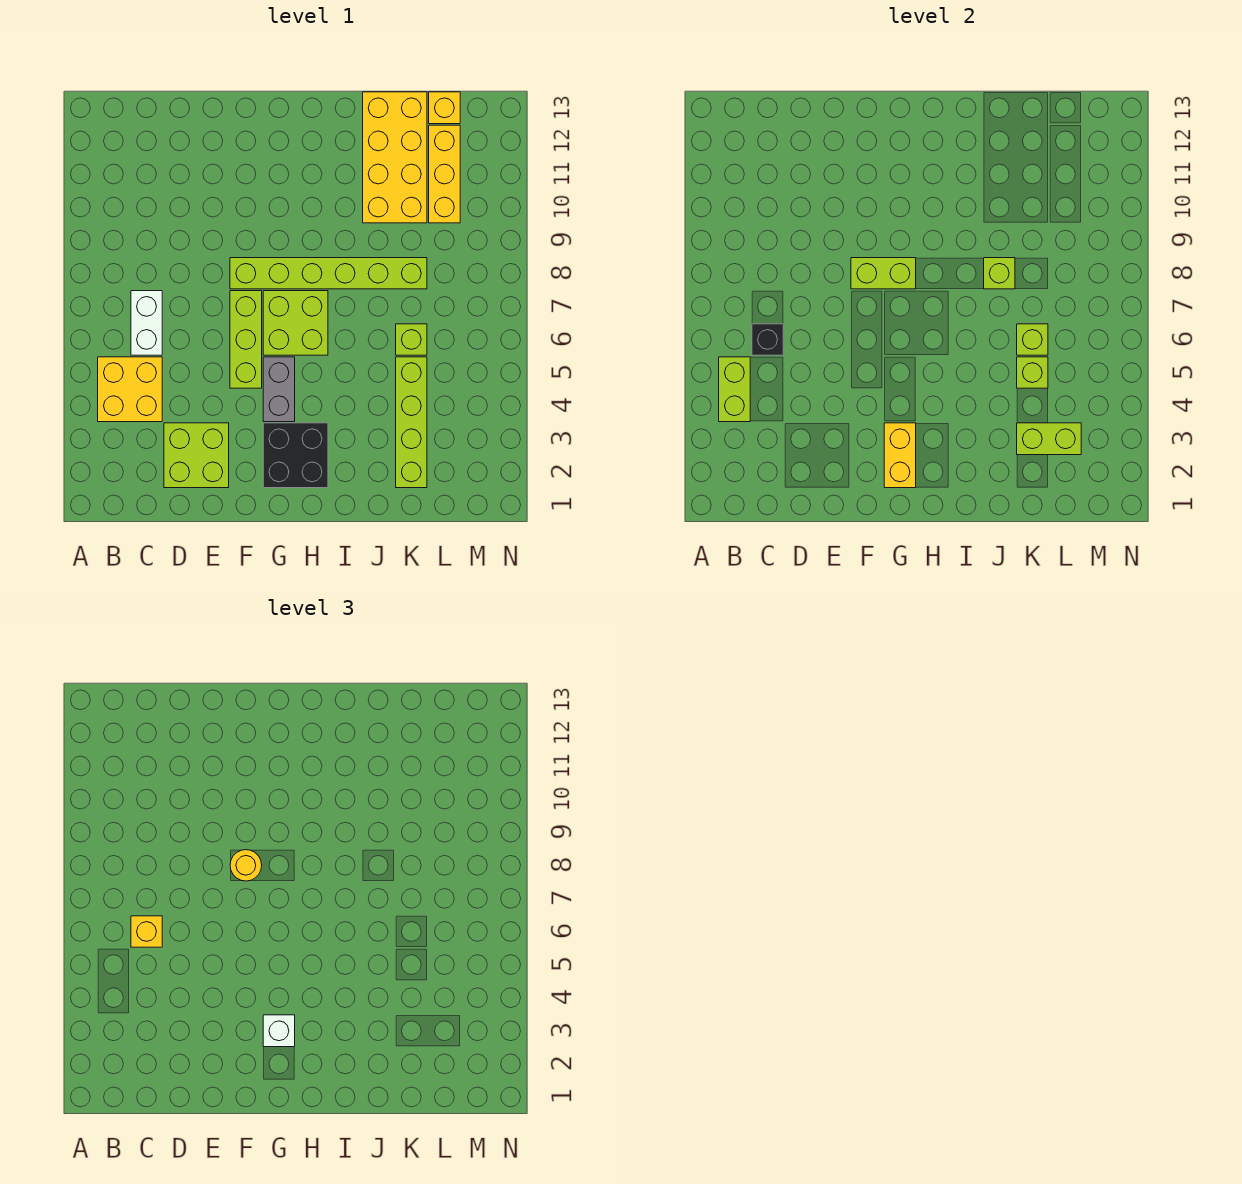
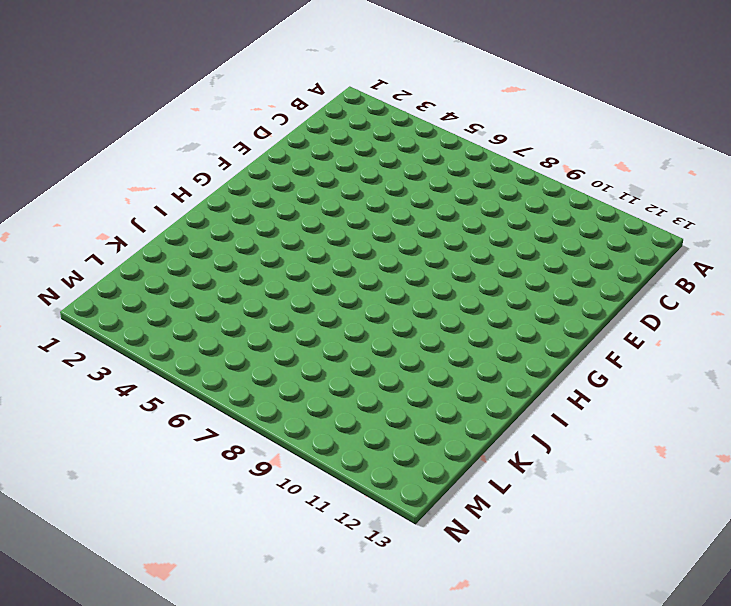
none -> yellow brick B4:C5 level 1
none -> white brick C6:C7 level 1
none -> lime brick D2:E3 level 1

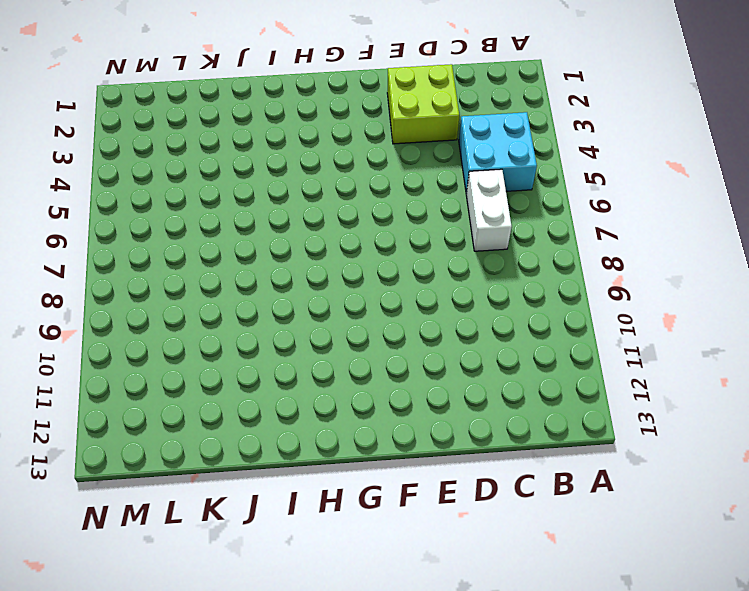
cyan brick B4:C5 level 1 -> yellow brick B4:C5 level 1
none -> lime brick F5:F7 level 1
none -> lime brick F8:K8 level 1
none -> black brick G2:H3 level 1

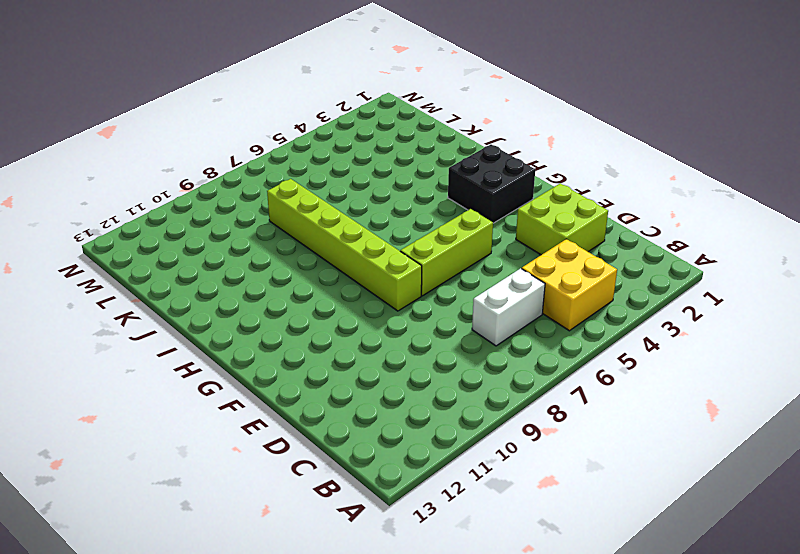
none -> grey brick G4:G5 level 1
none -> lime brick G6:H7 level 1
none -> yellow brick J10:K13 level 1

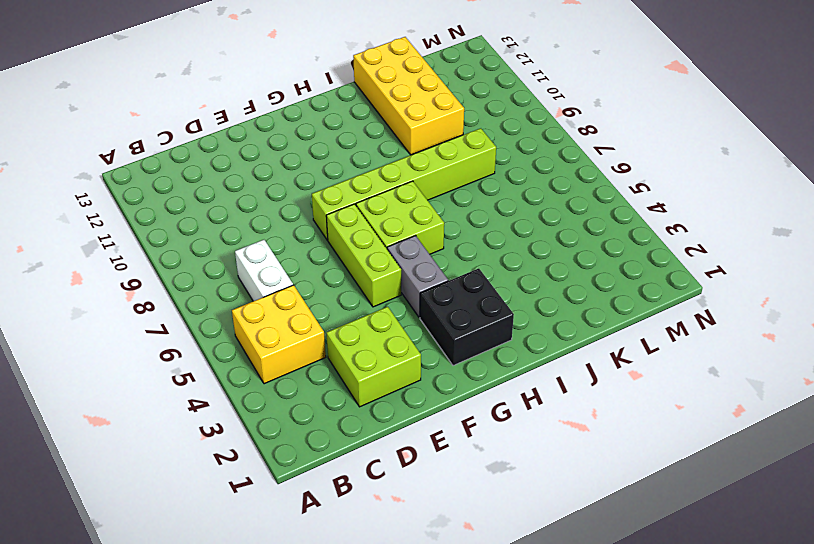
none -> lime brick K2:K5 level 1
none -> lime brick K6 level 1
none -> yellow brick L10:L12 level 1

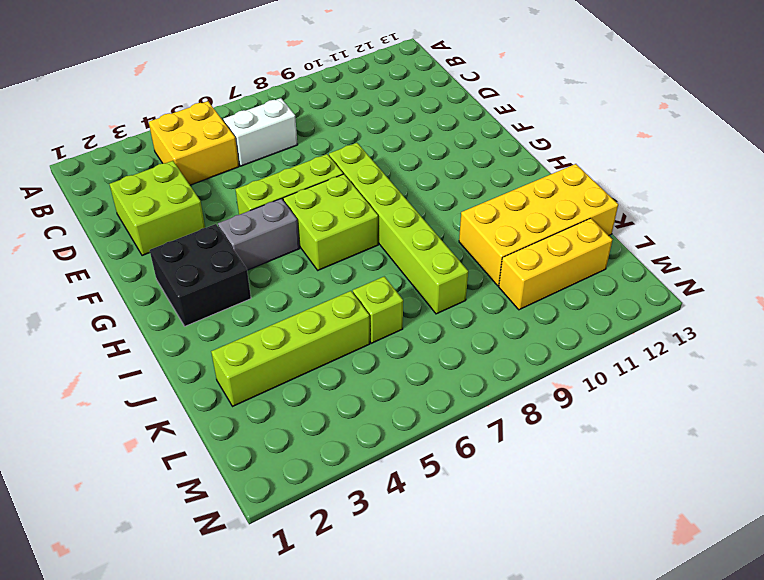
none -> yellow brick L13 level 1
none -> lime brick B4:B5 level 2
none -> black brick C6 level 2

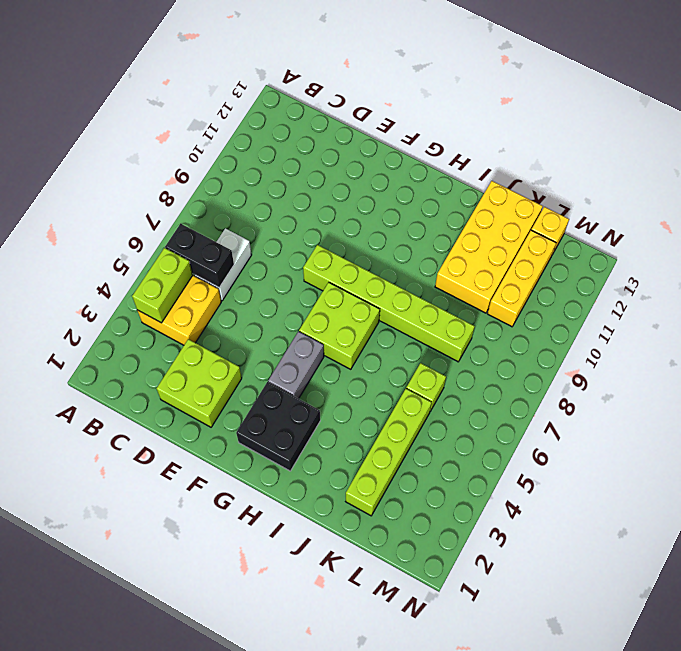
black brick B6:C6 level 2 -> black brick C6 level 2
none -> lime brick F5:F7 level 1
none -> lime brick F8:G8 level 2
none -> yellow brick G2:G3 level 2

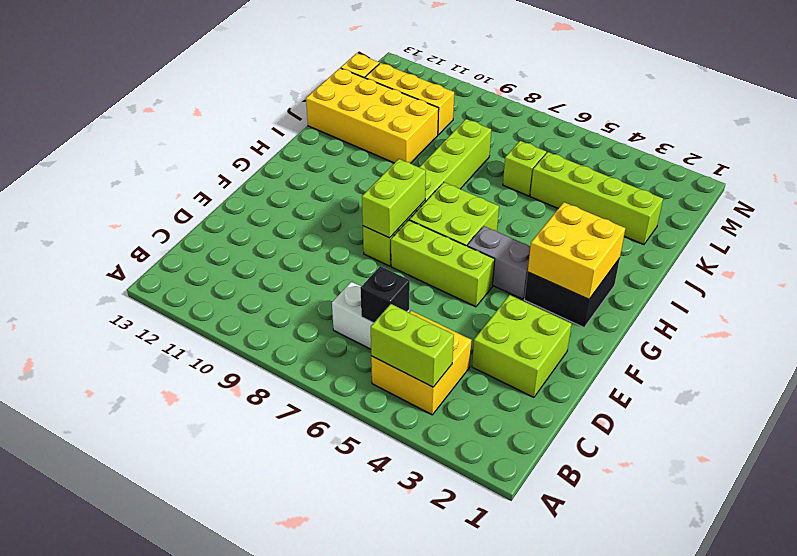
yellow brick G2:H3 level 2 -> yellow brick G2:G3 level 2
none -> lime brick J8 level 2
none -> lime brick K3:L3 level 2
none -> lime brick K5 level 2

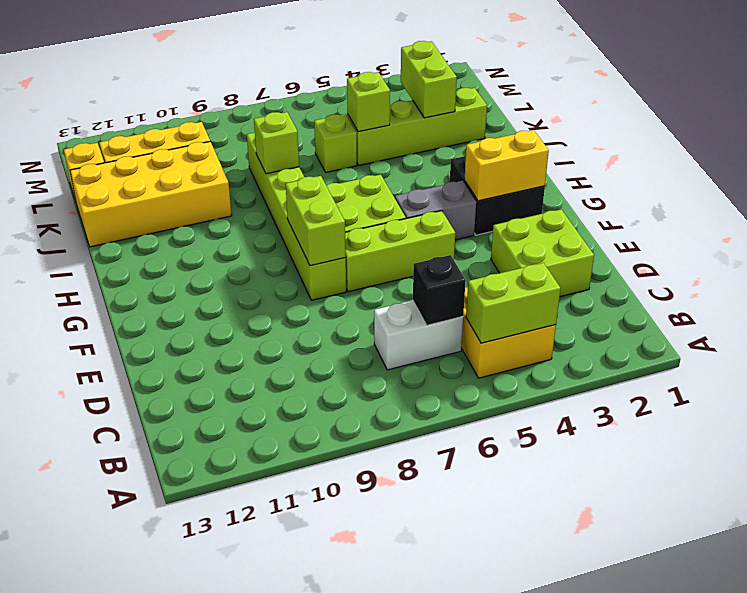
none -> lime brick K6 level 2
none -> yellow brick C6 level 3
none -> yellow round brick F8 level 3

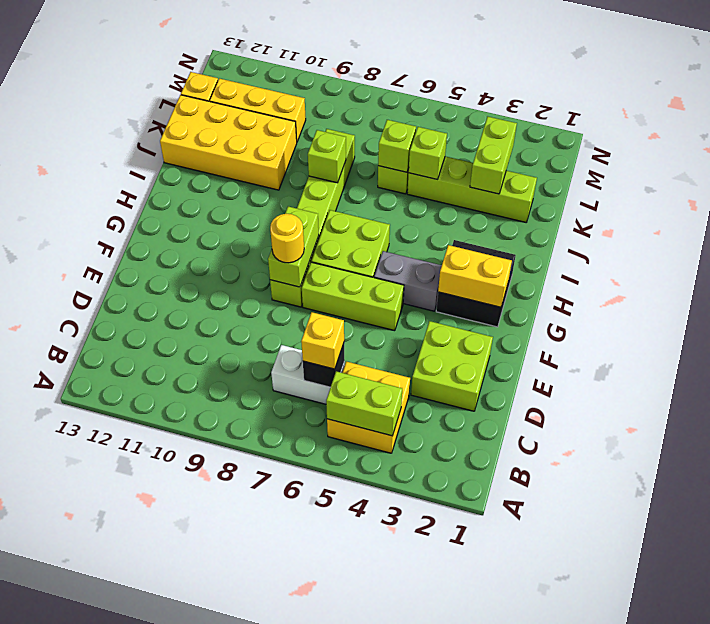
none -> white brick G3 level 3

